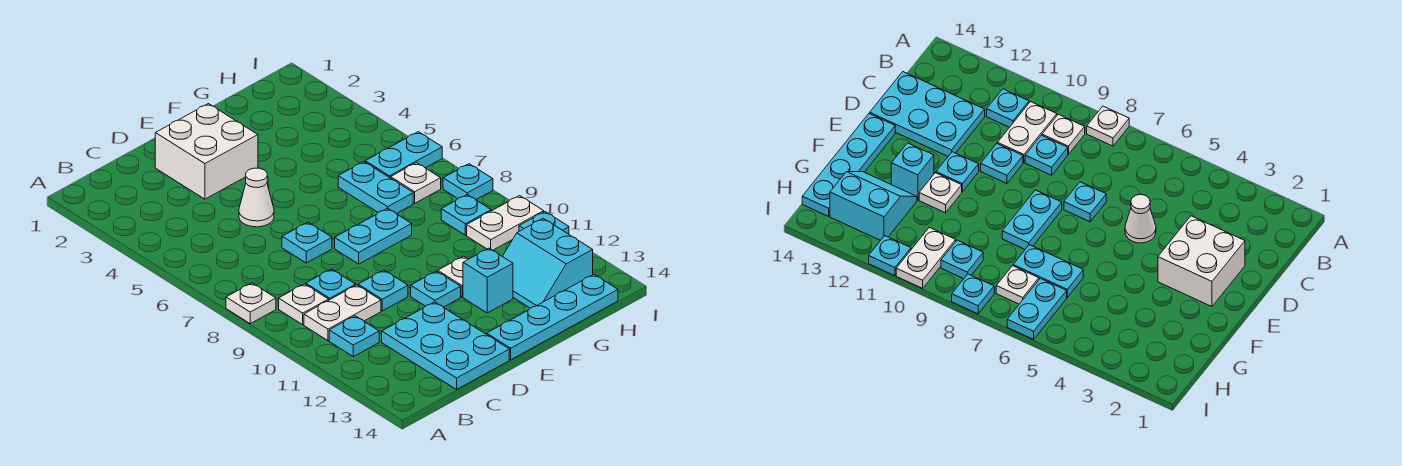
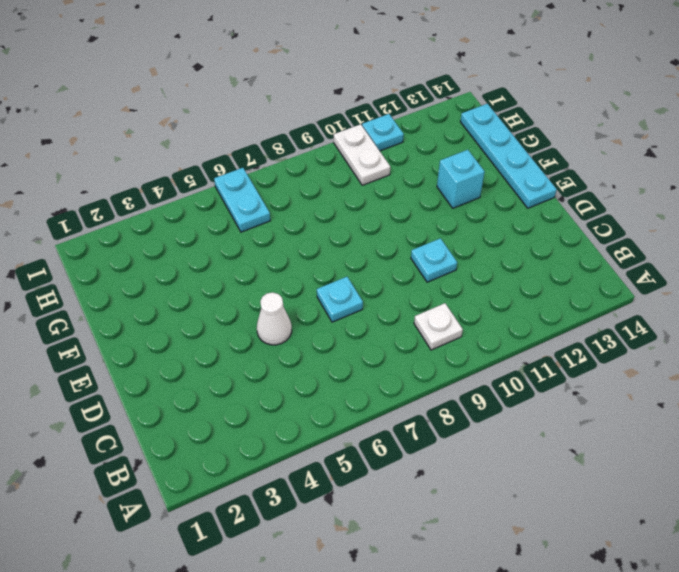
none -> white plate A8 level 1
none -> white plate B10:C10 level 1
none -> cyan plate B11 level 1

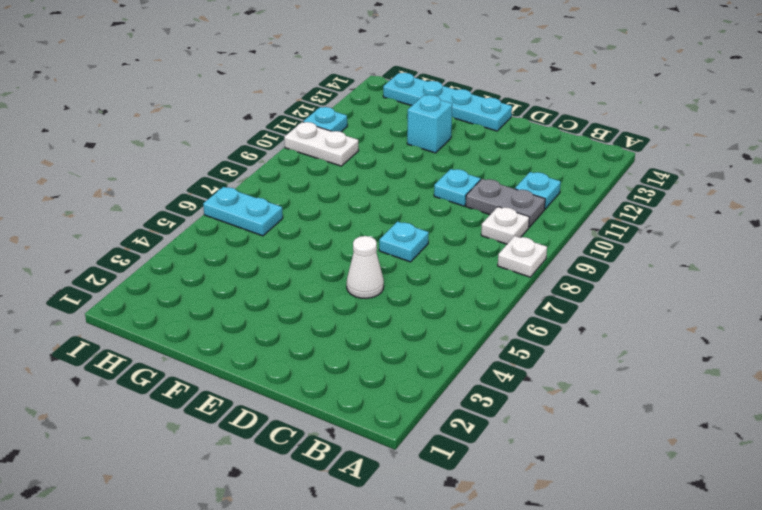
grey plate B10:C10 level 1 -> white plate B10:C10 level 1
none -> cyan plate C9 level 1
none -> cyan plate C12:D14 level 1
none -> white brick D2:E3 level 1

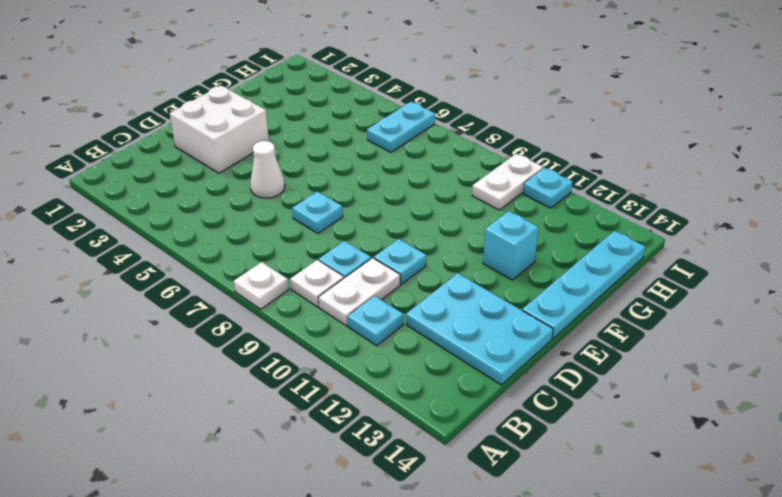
none -> cyan plate E8:F8 level 1
none -> cyan plate E11 level 1
none -> white plate F11 level 1

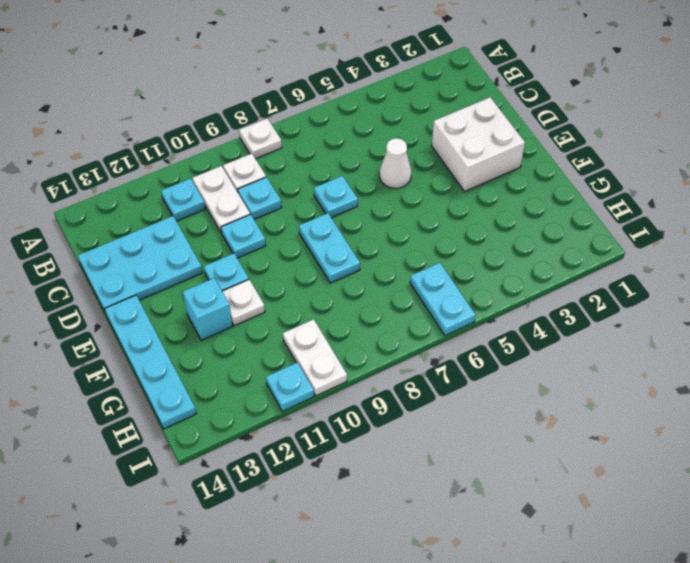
none -> cyan plate G6:G7 level 1
none -> cyan slope G12:H13 level 1 top H
none -> white plate H7 level 1

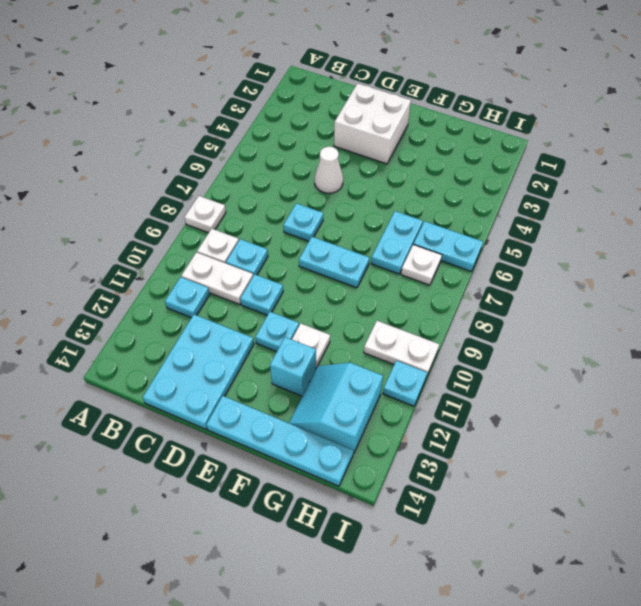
none -> cyan plate H9 level 1
none -> cyan plate I8 level 1

